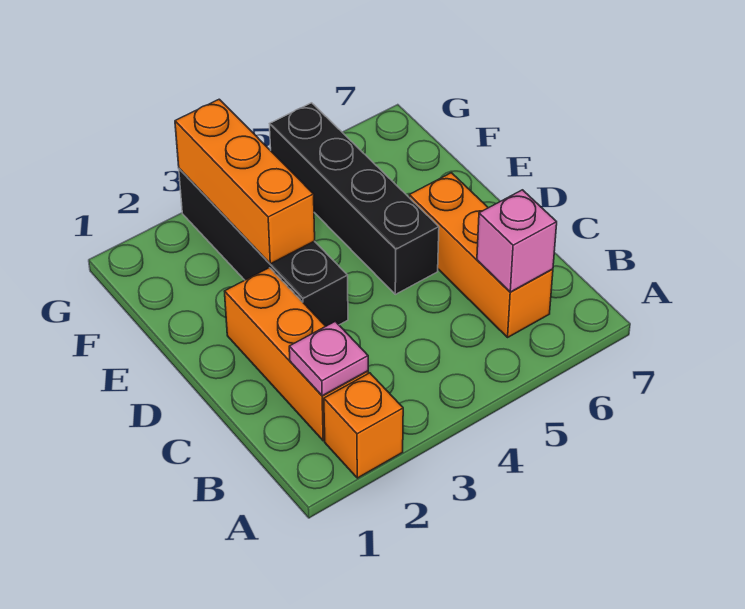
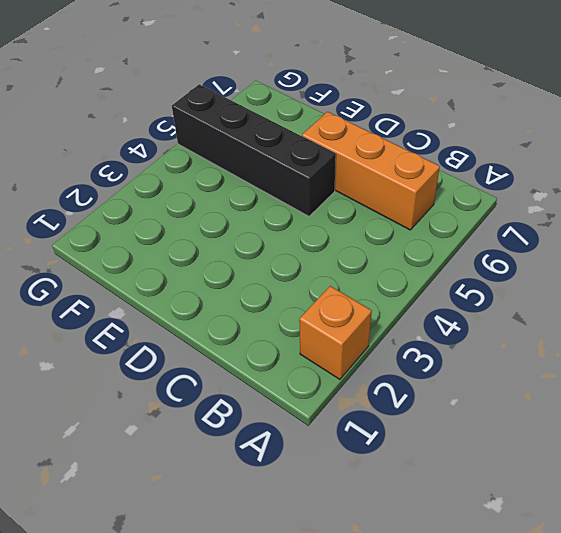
none -> orange brick B2:D2 level 1
none -> black brick D3:G3 level 1

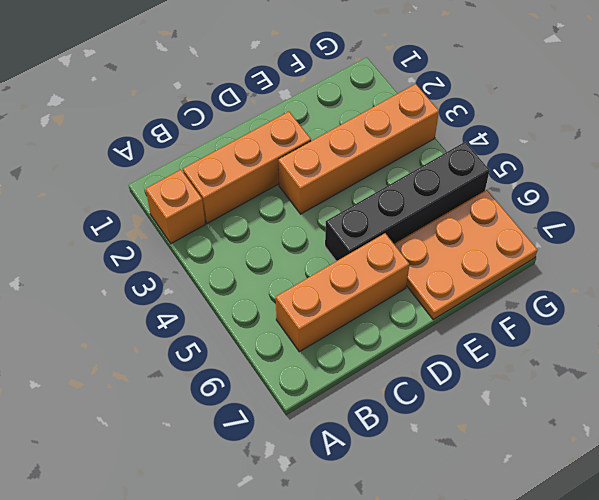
orange brick D3:G3 level 1 -> black brick D3:G3 level 1
orange plate E6:G7 level 1 -> none
none -> pink plate B2 level 2
none -> pink brick B6 level 2

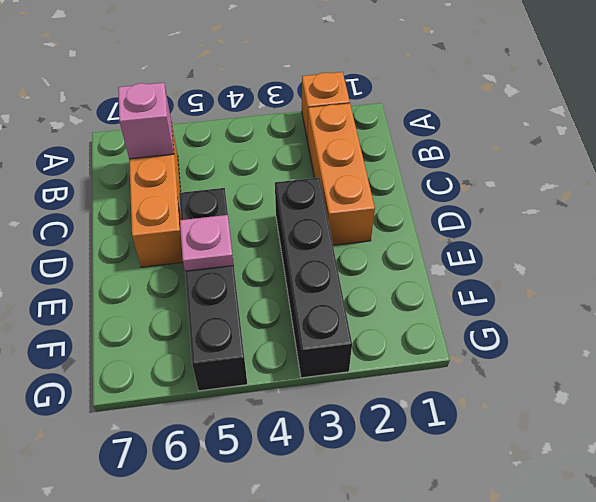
pink plate E5 level 2 -> pink plate B2 level 2
none -> orange brick E3:G3 level 2

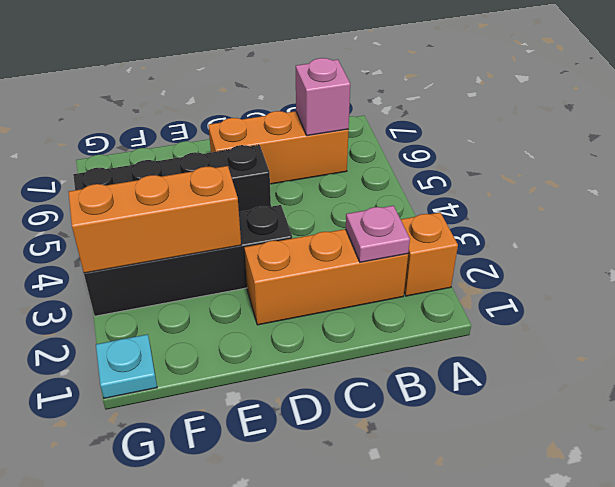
cyan plate G1 level 1 -> none

